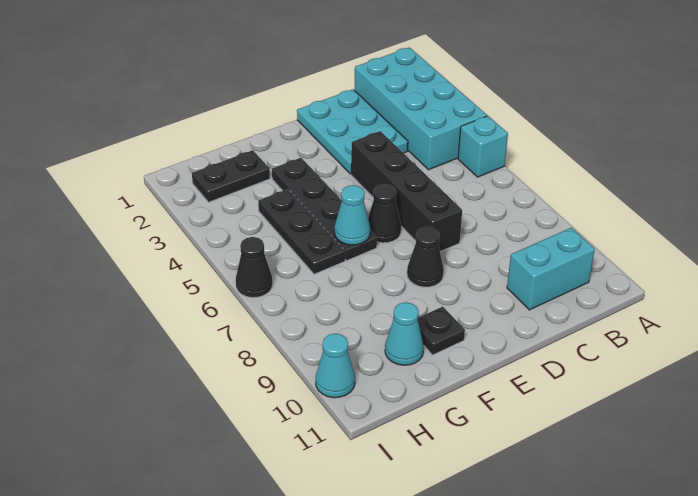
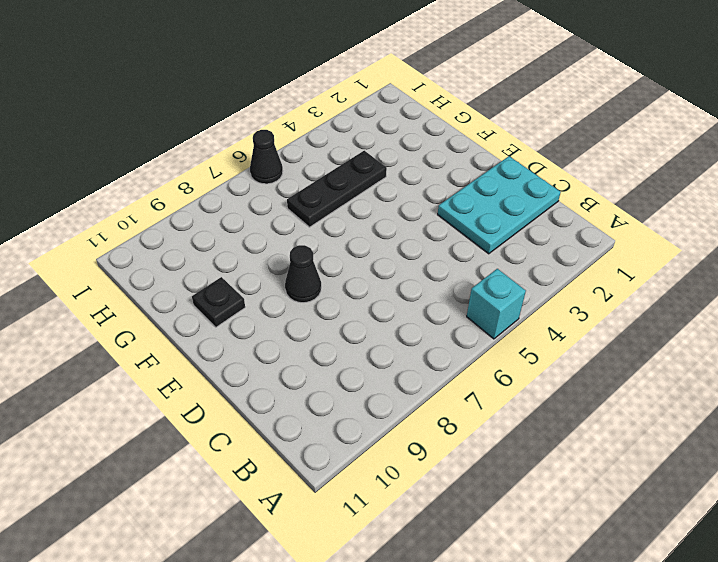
none -> cyan brick A1:B4 level 1
none -> cyan brick B10:C10 level 1
none -> black brick D4:D7 level 1

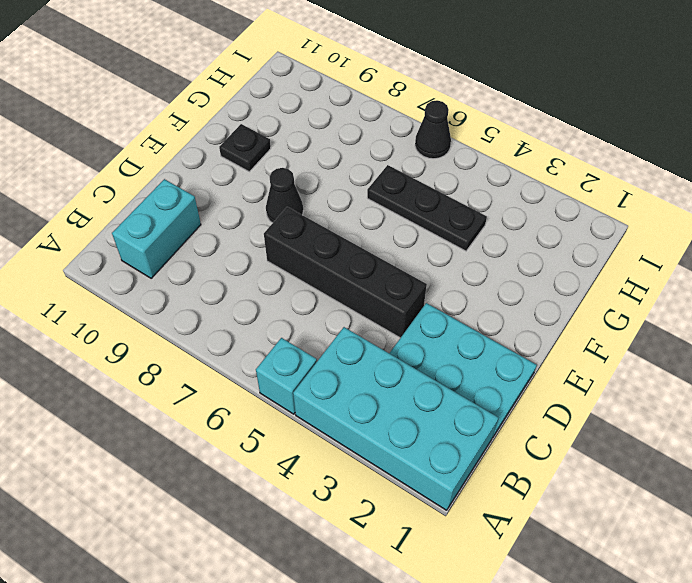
none -> black cone E6 level 1
none -> black plate F3:F6 level 1
none -> black plate G2:H2 level 1

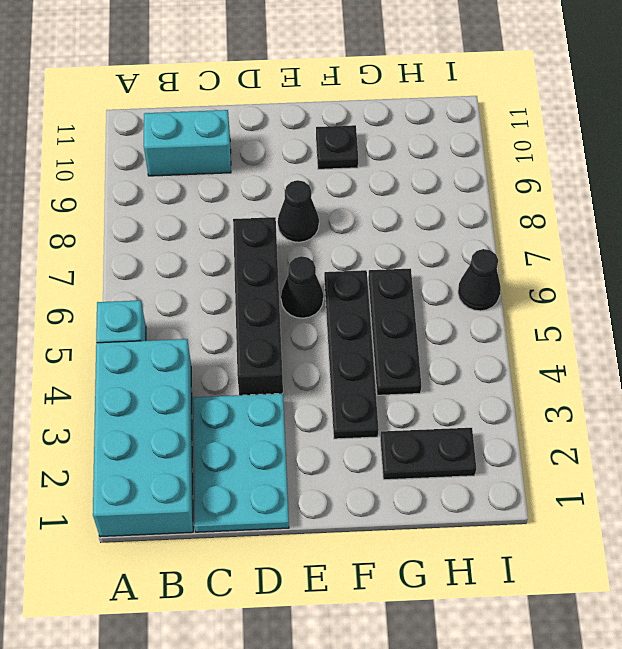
none -> cyan cone G10 level 1
none -> cyan cone I10 level 1
none -> cyan cone F6 level 2

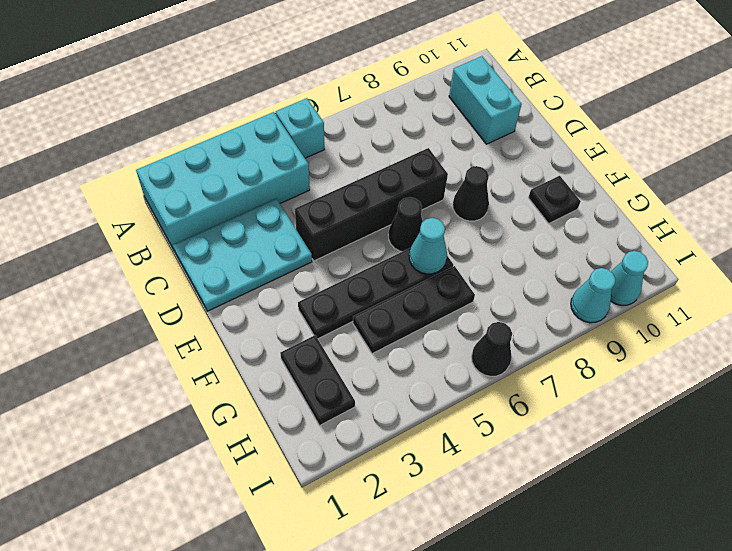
cyan cone I9 level 1 -> cyan cone G10 level 1

